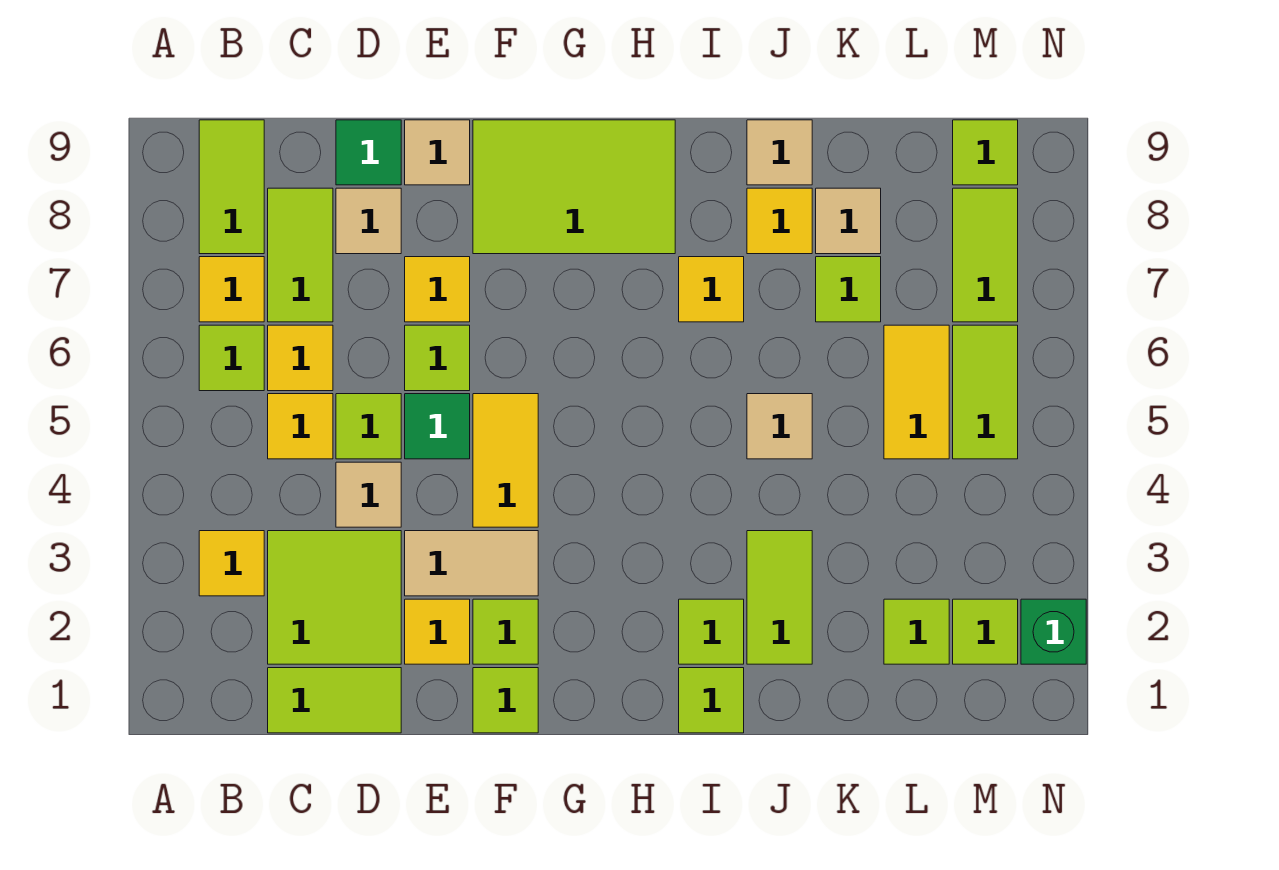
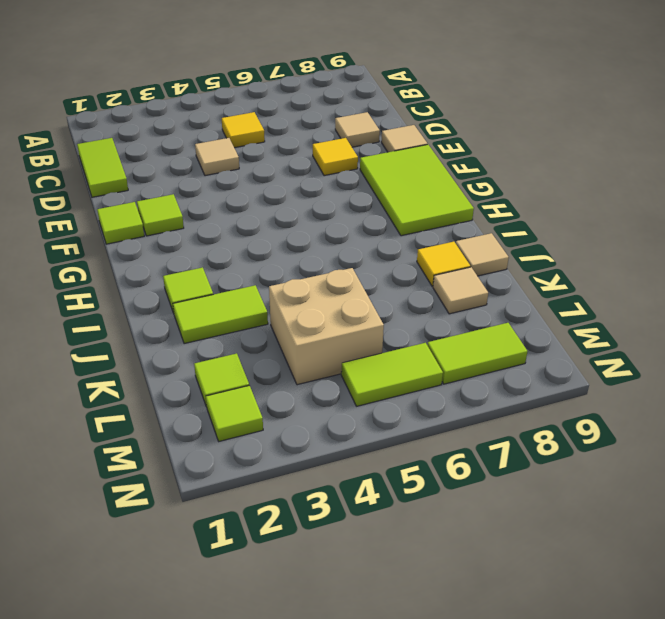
tan brick K4:L5 level 1 -> yellow tile L5:L6 level 1
none -> yellow tile B3 level 1
none -> lime tile B6 level 1
none -> yellow tile B7 level 1
none -> lime tile B8:B9 level 1

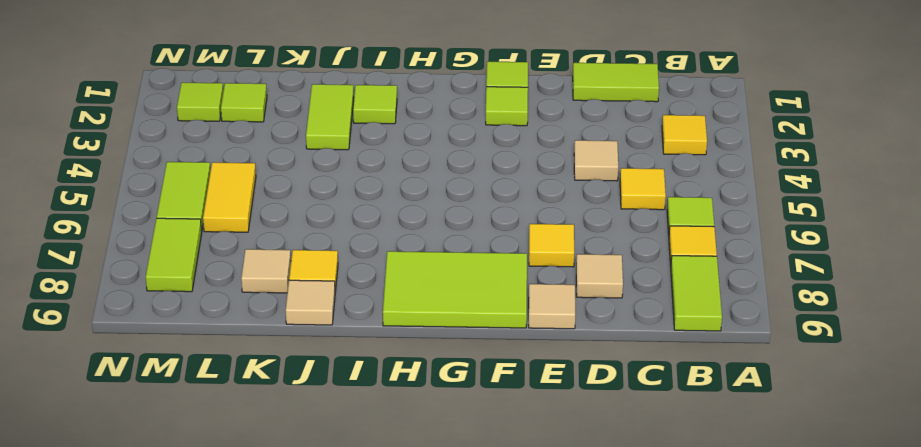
none -> lime tile C2:D3 level 1
none -> yellow tile C6 level 1
none -> lime tile C7:C8 level 1
none -> lime tile D5 level 1

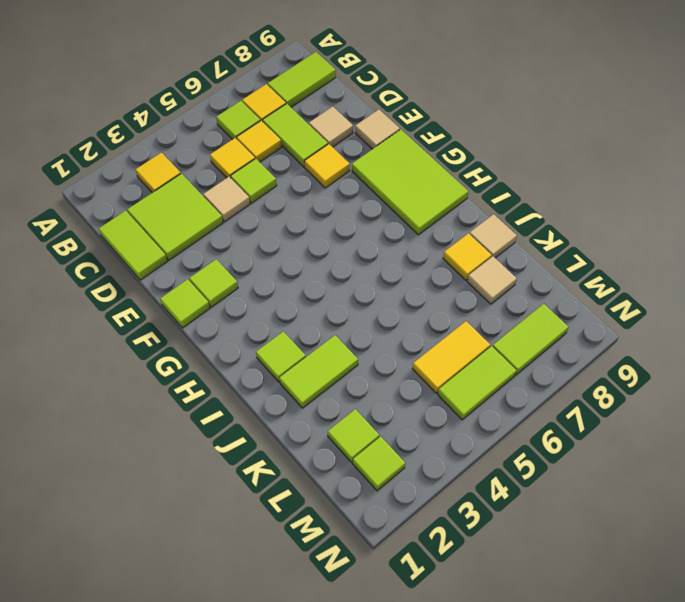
lime tile C7:D7 level 1 -> lime tile C7:C8 level 1
none -> green tile D9 level 1
none -> yellow tile E2 level 1
none -> tan tile E3:F3 level 1
none -> green tile E5 level 1

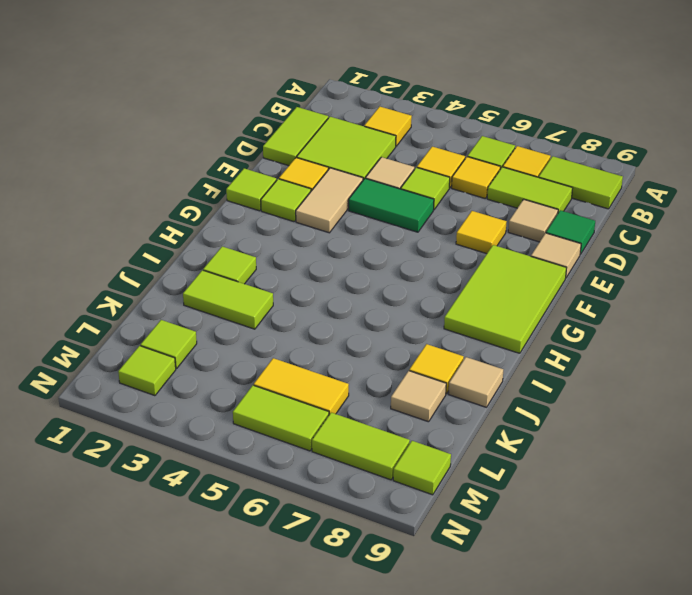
green tile E4:E5 level 1 -> green tile E5 level 1
none -> lime tile E6 level 1
none -> yellow tile F4:F5 level 1
none -> lime tile I1 level 1
none -> yellow tile I7 level 1

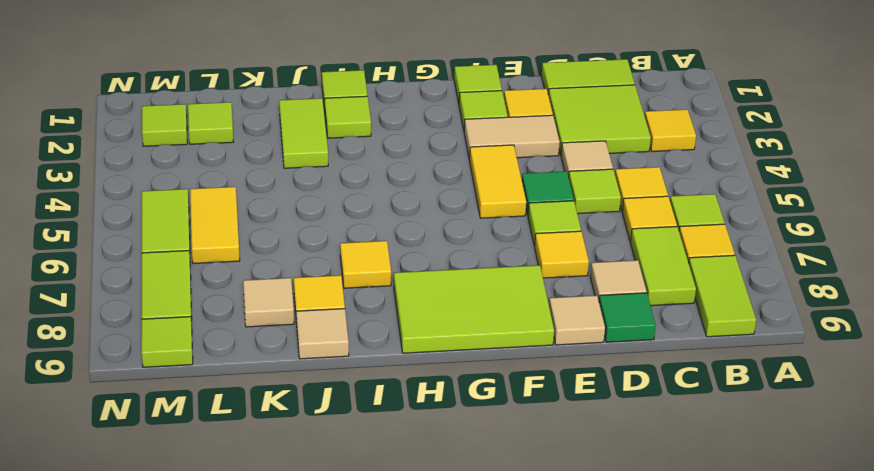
none -> tan tile J5 level 1
none -> lime tile K7 level 1
none -> green brick N2 level 1

